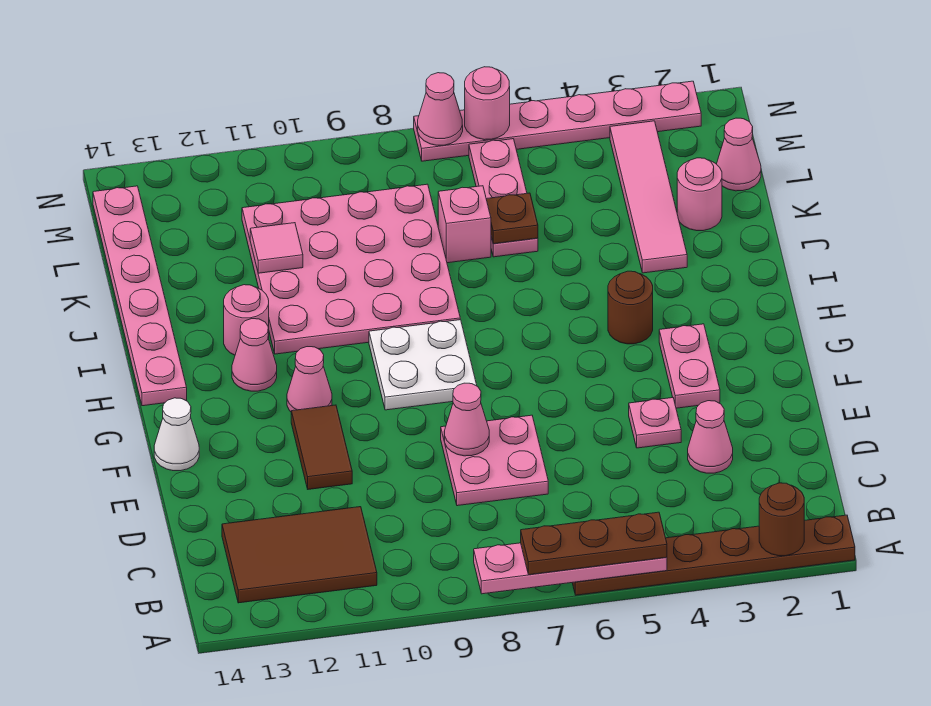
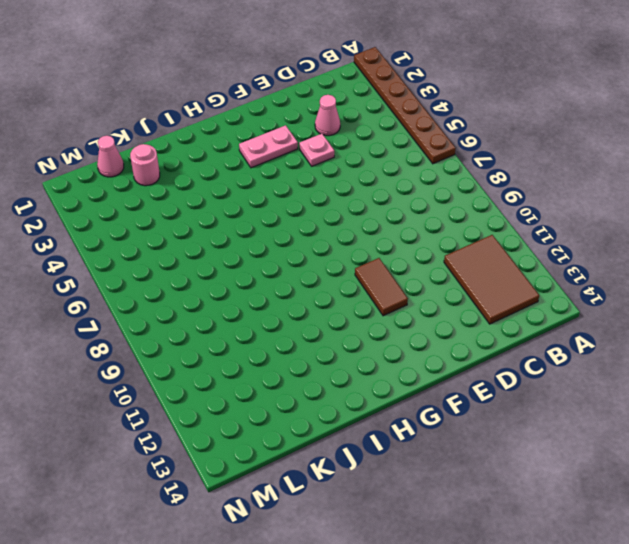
brown tile F10:F11 level 1 -> brown tile E11:F11 level 1
none -> pink plate D7:E8 level 1
none -> white cone F14 level 1
none -> white plate G8:H9 level 1

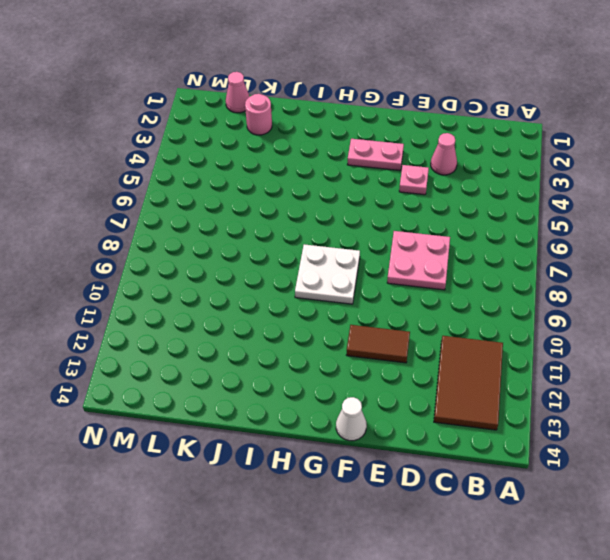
none -> brown plate A1:A6 level 1
none -> pink cone G11 level 1
none -> brown round brick H4 level 1

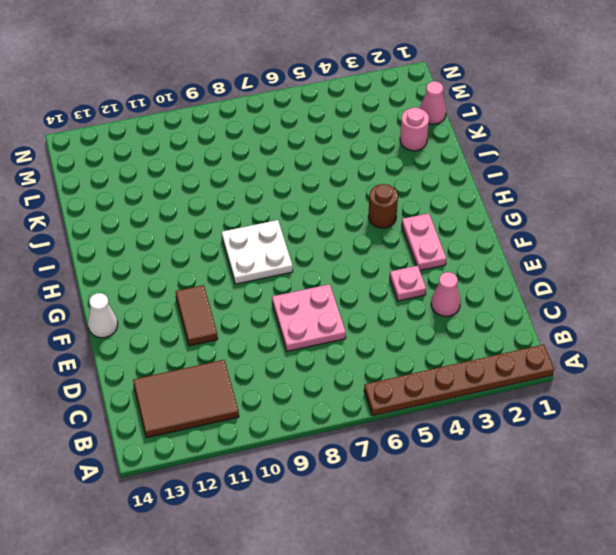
none -> pink cone G11 level 1
none -> pink cone H12 level 1
none -> pink plate H14:M14 level 1

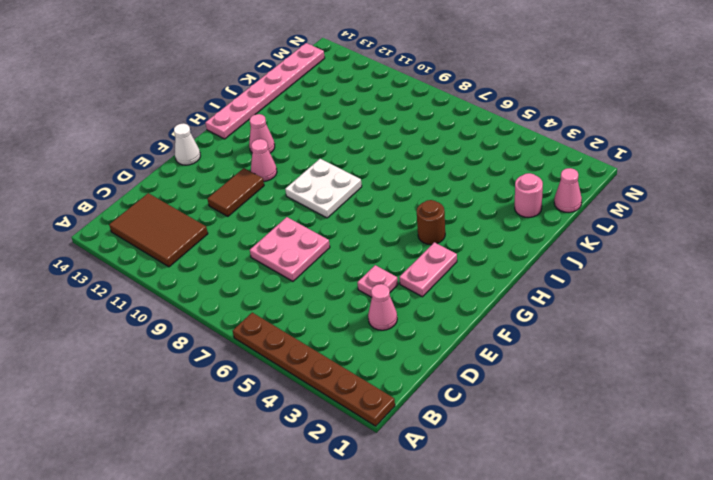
none -> pink plate I8:L11 level 1
none -> pink round brick I12 level 1
none -> pink tile J3:M3 level 1

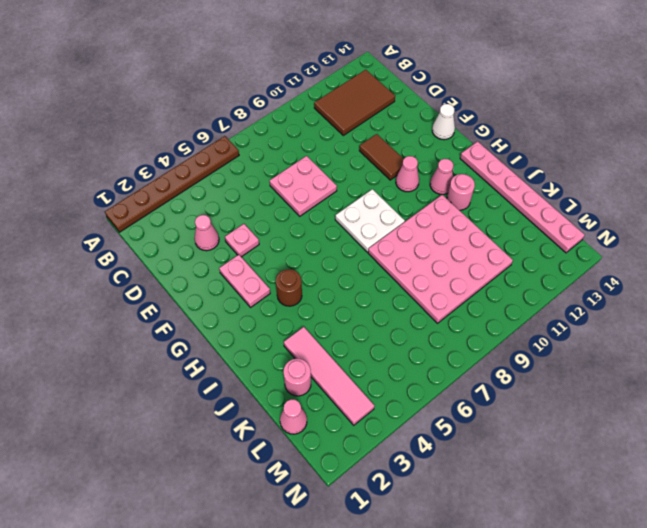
none -> pink plate K6:M6 level 1
none -> pink brick K7 level 1
none -> pink plate N2:N7 level 1

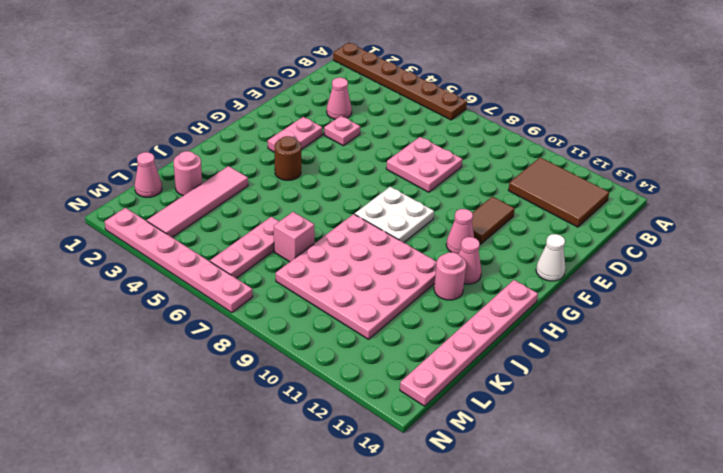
none -> brown round brick A2 level 2
none -> pink plate A5:A8 level 2
none -> pink cone E8 level 2

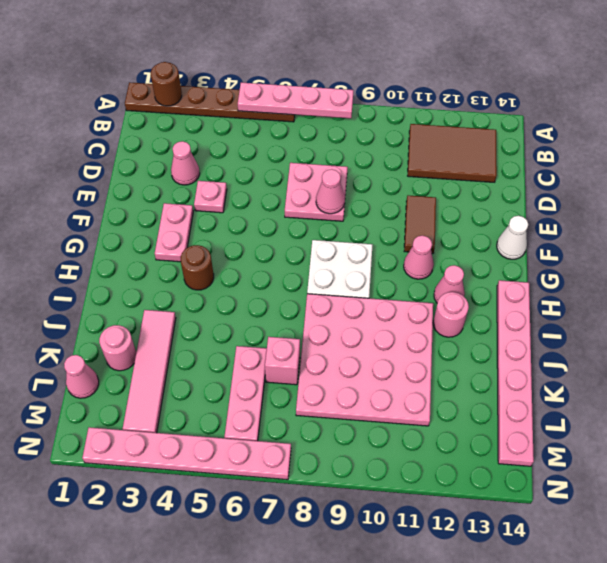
none -> brown plate K6 level 2
none -> pink tile K11 level 2
none -> pink round brick N6 level 2

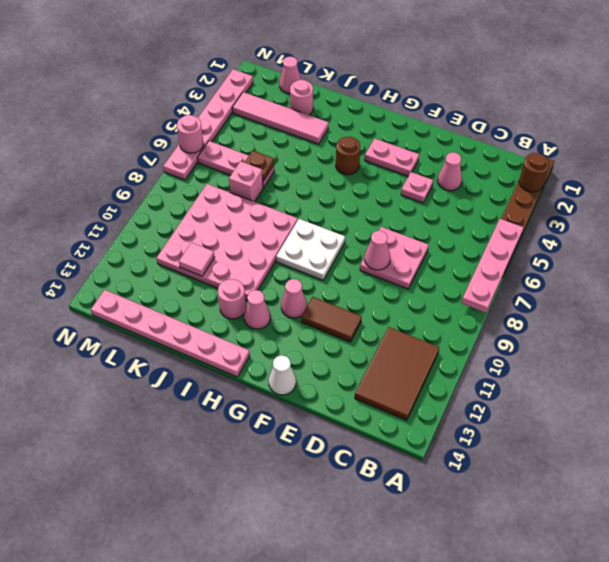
none -> pink cone N7 level 2
none -> brown plate A5:A7 level 3

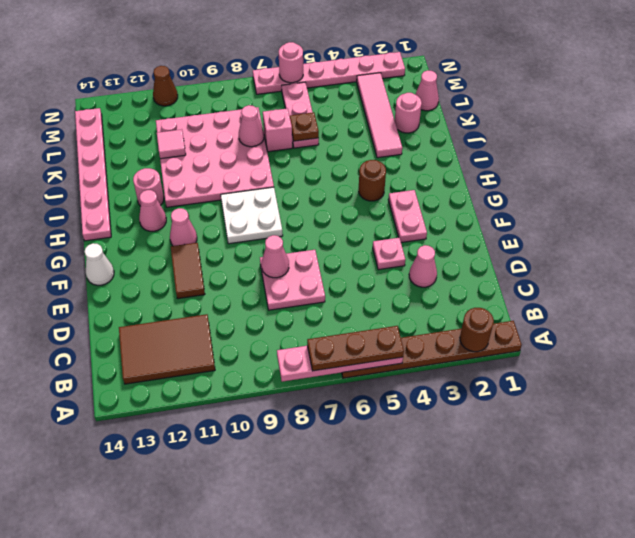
pink cone K8 level 2 -> pink cone N7 level 2
brown cone N11 level 1 -> none

